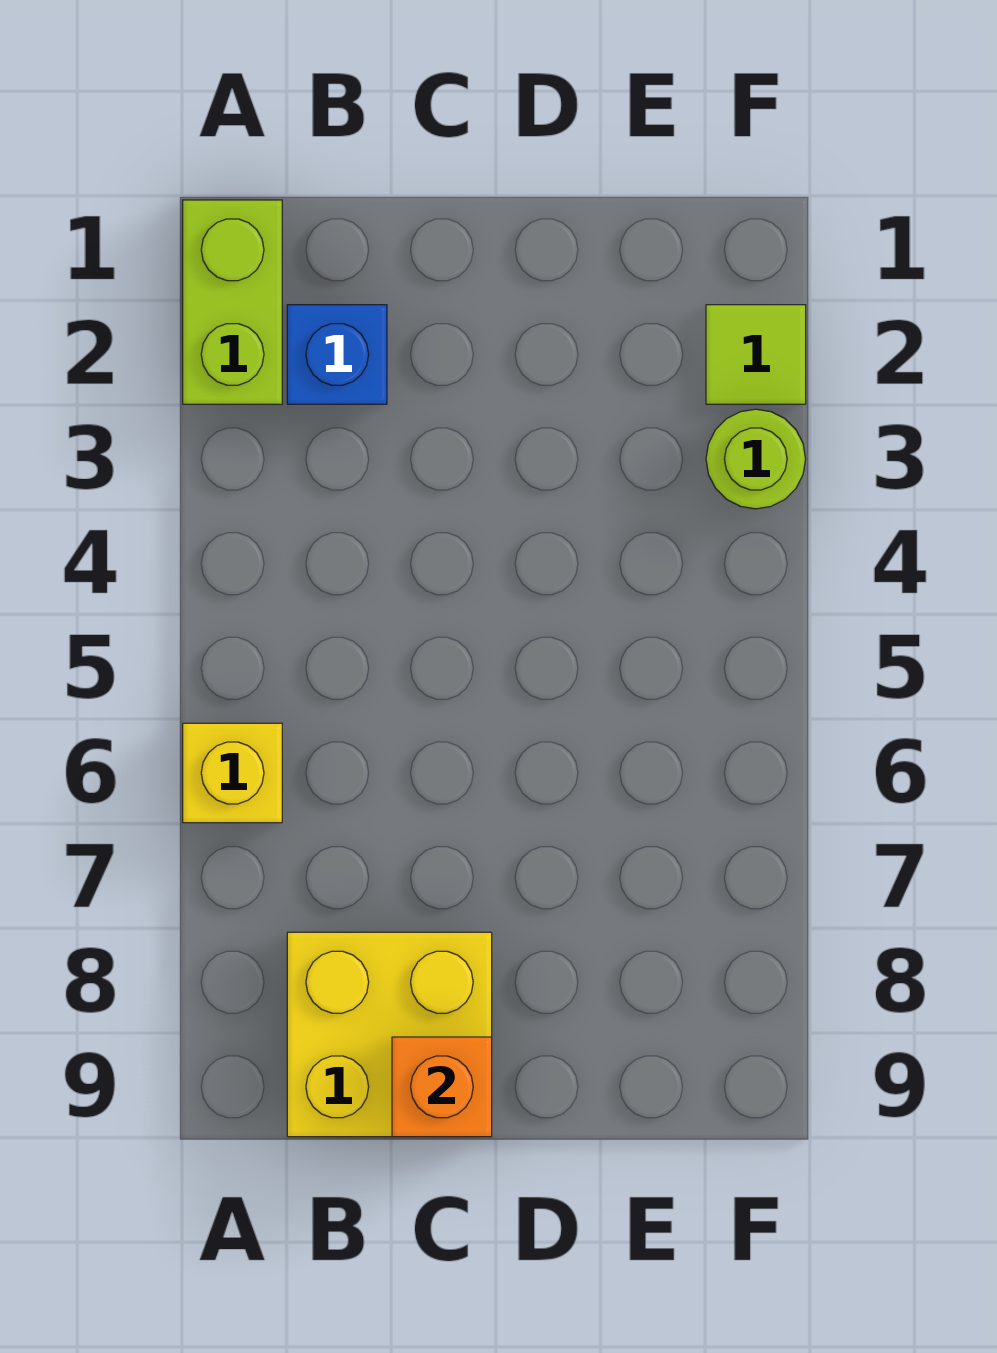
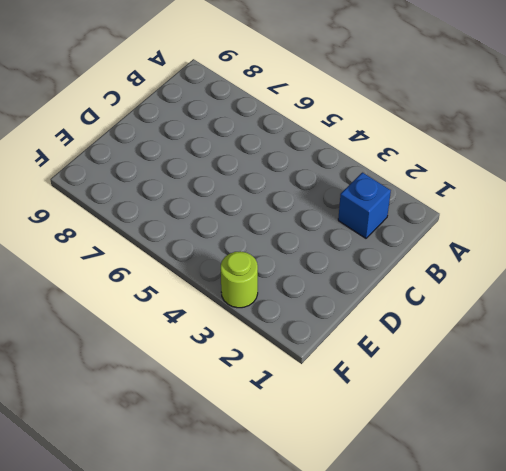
none -> lime brick A1:A2 level 1
none -> yellow brick A6 level 1

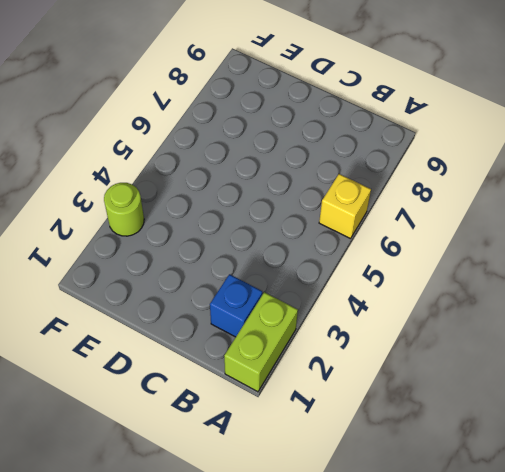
none -> yellow brick B8:C9 level 1
none -> lime tile F2 level 1

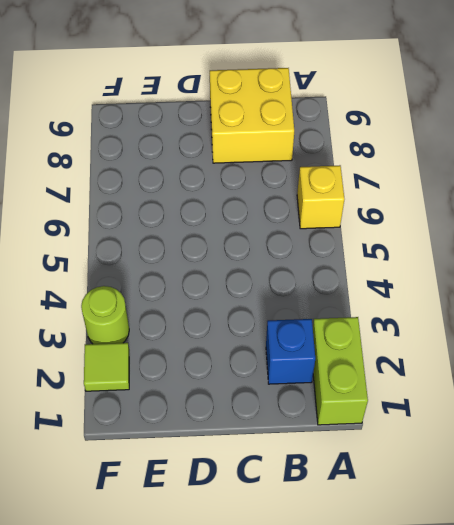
none -> orange brick C9 level 2

